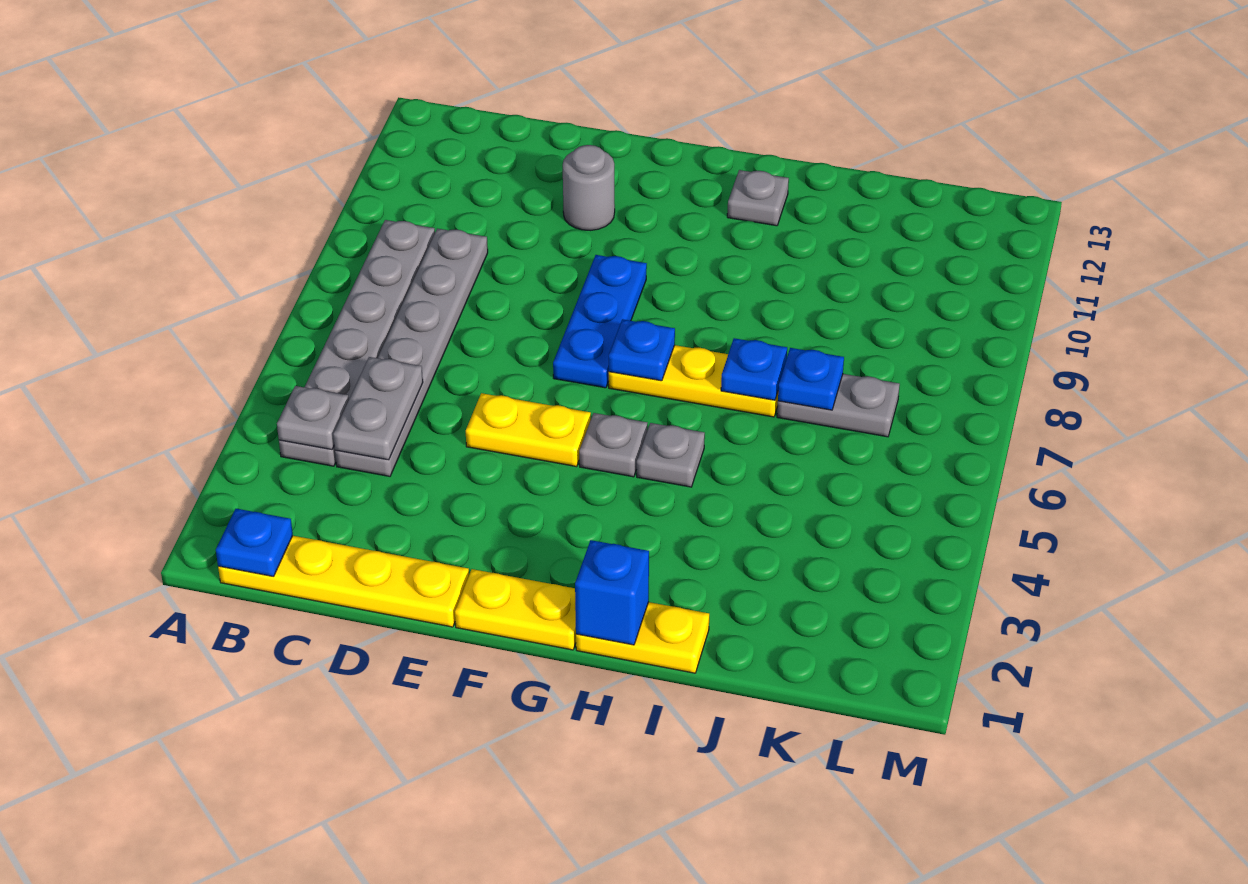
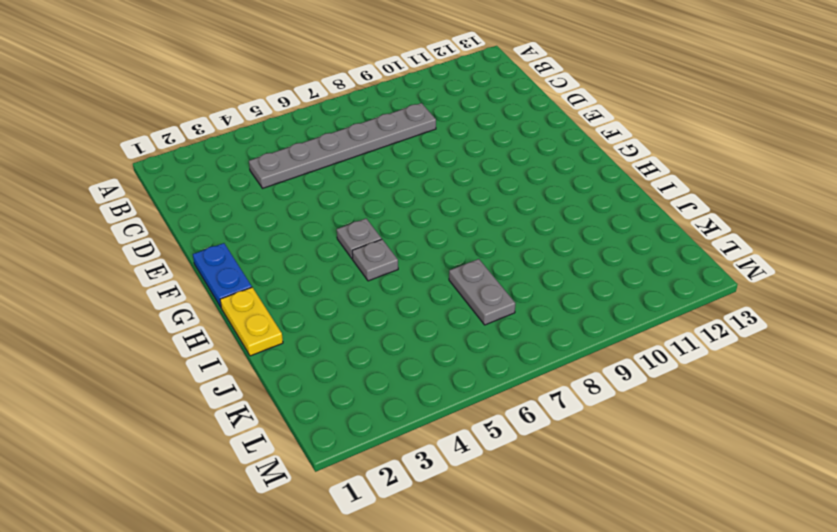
blue plate F1:G1 level 1 -> yellow plate F1:G1 level 1
none -> yellow plate B1:E1 level 1
none -> grey plate B4:B9 level 1
none -> yellow plate E5:F5 level 1

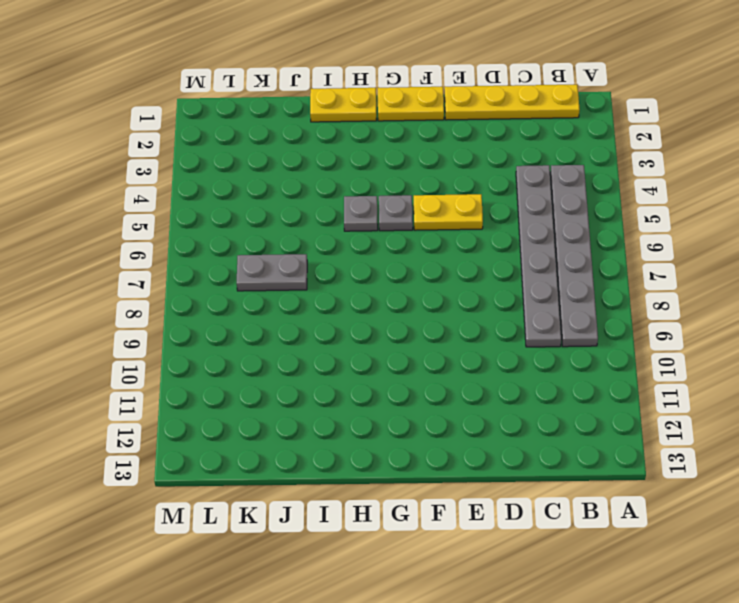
none -> grey round brick E11 level 1
none -> blue plate F7:F9 level 1
none -> yellow plate G7:I7 level 1

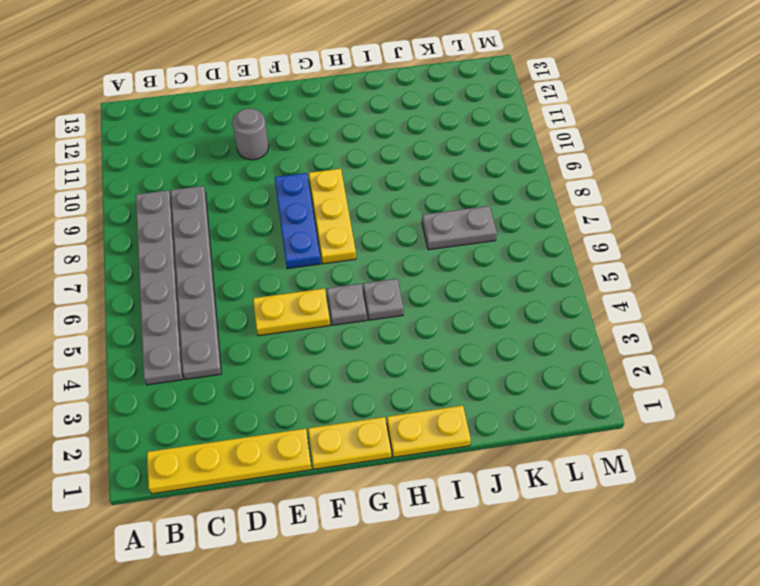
yellow plate G7:G9 level 1 -> yellow plate G7:I7 level 1
none -> grey plate H12 level 1
none -> blue plate B1 level 2
none -> grey plate B4 level 2

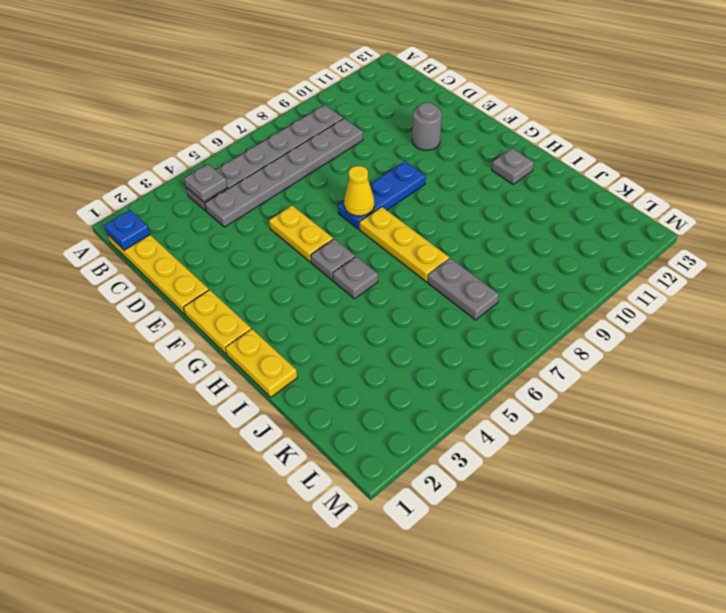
yellow cone F7 level 2 -> none
none -> grey plate C4:C5 level 2
none -> blue plate G7 level 2
none -> blue brick H1 level 2

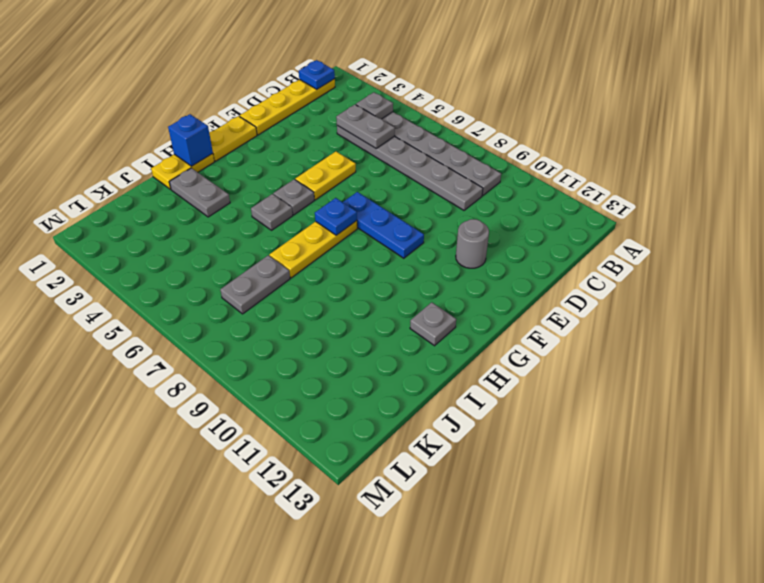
grey plate I2:I3 level 1 -> none
none -> blue plate I7 level 2
none -> blue plate J7 level 2

